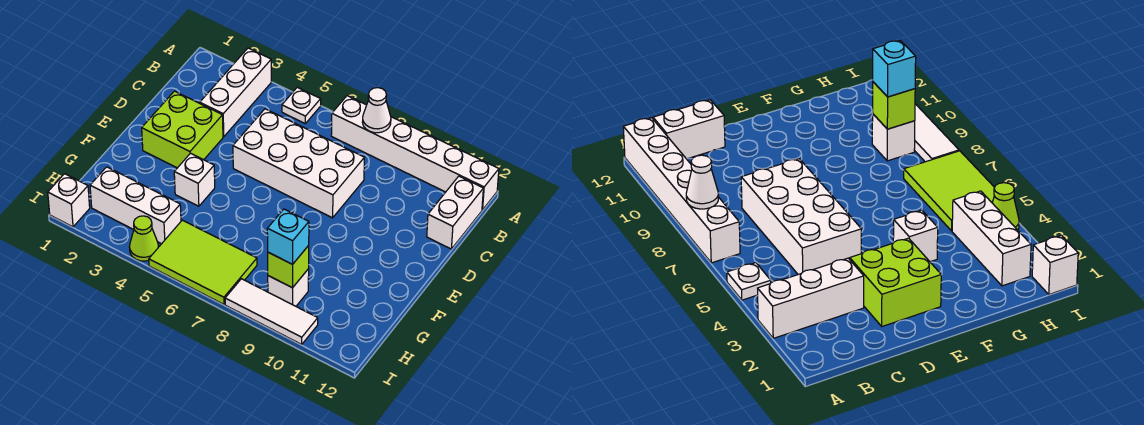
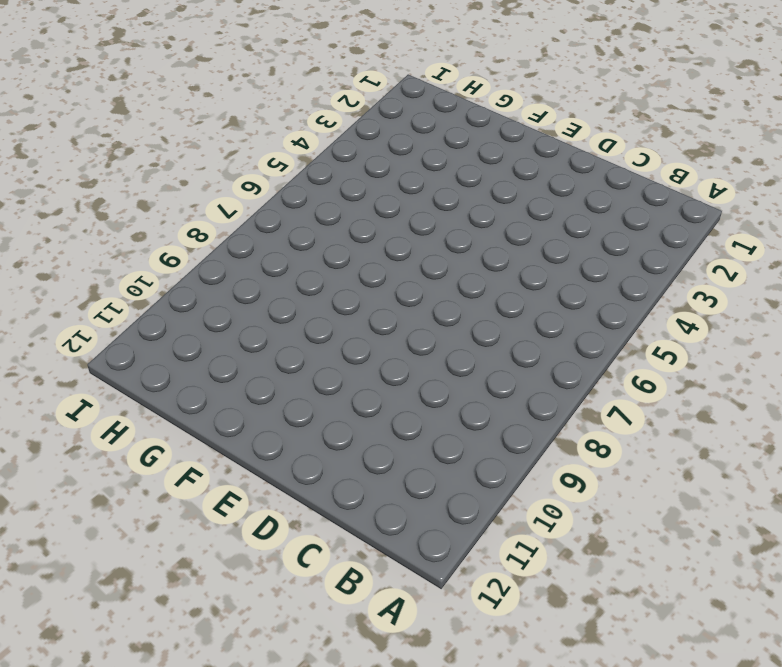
none -> white brick A3:C3 level 1
none -> white plate A5 level 1
none -> white brick A7:A12 level 1

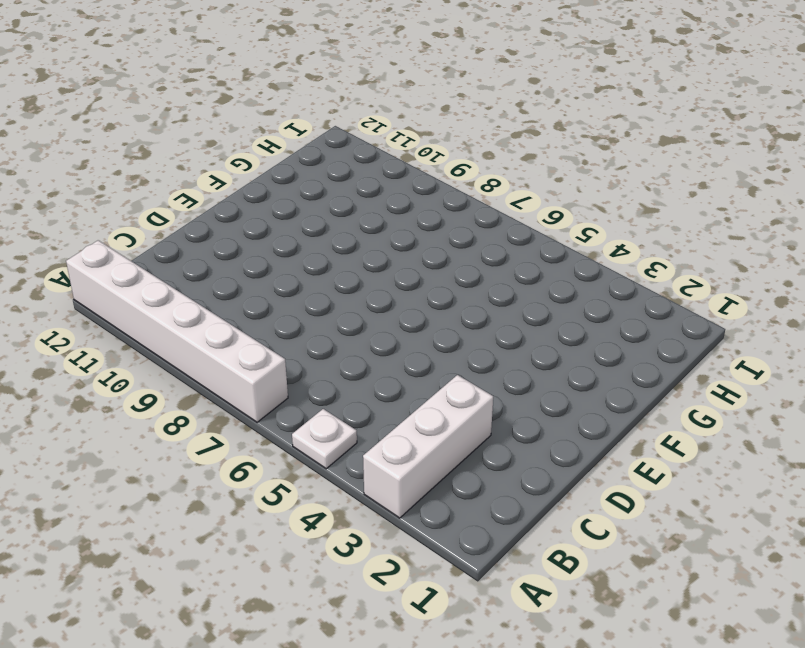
none -> white brick B12:C12 level 1
none -> white brick C5:D8 level 1
none -> lime brick D2:E3 level 1

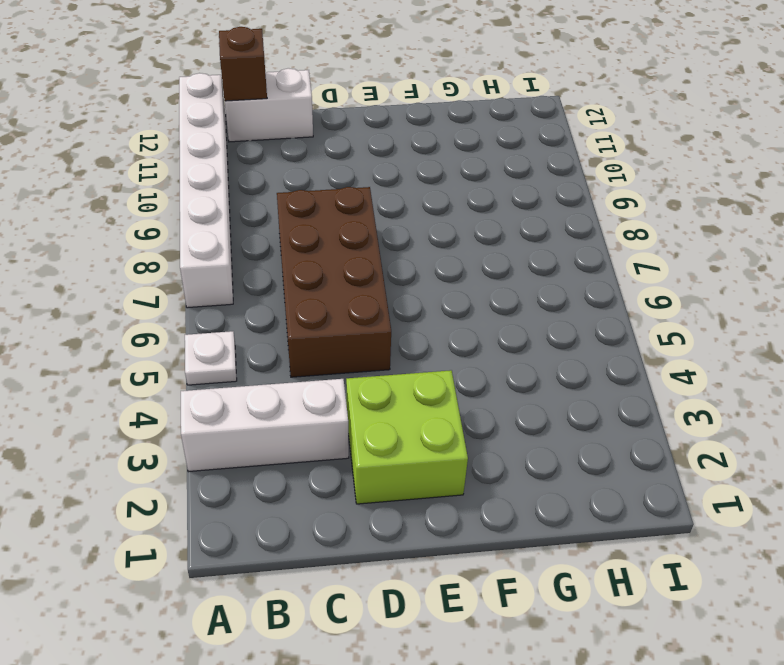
brown brick B12 level 2 -> none
brown brick C5:D8 level 1 -> white brick C5:D8 level 1
none -> white brick F4 level 1
none -> white brick H2:H4 level 1
none -> lime tile H5:I7 level 1

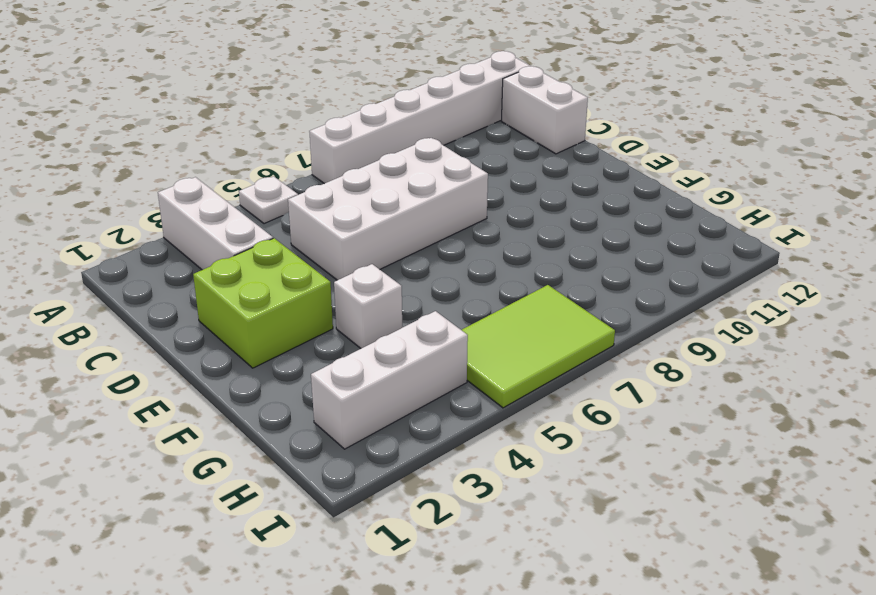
none -> white brick H9 level 1
none -> white brick I1 level 1
none -> lime cone I4 level 1

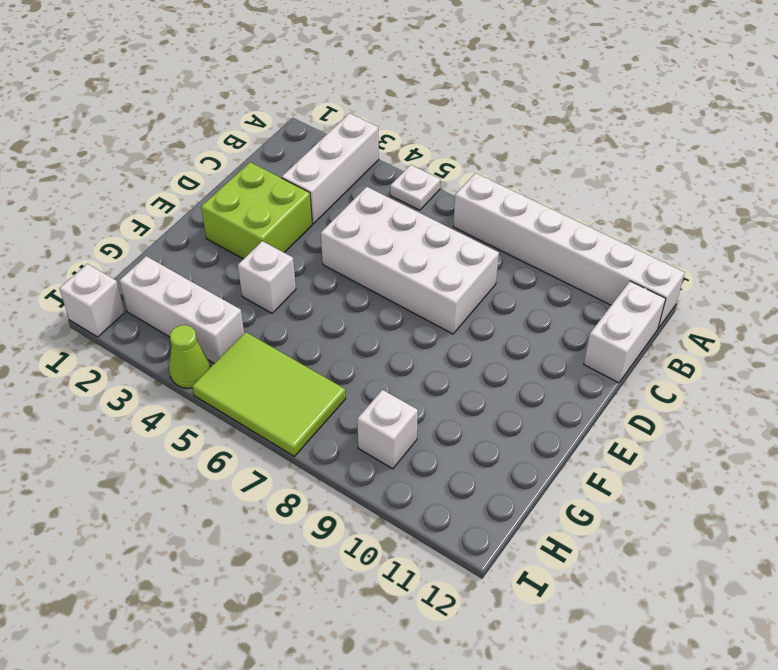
none -> white tile I8:I10 level 1
none -> white cone A8 level 2
none -> lime brick H9 level 2

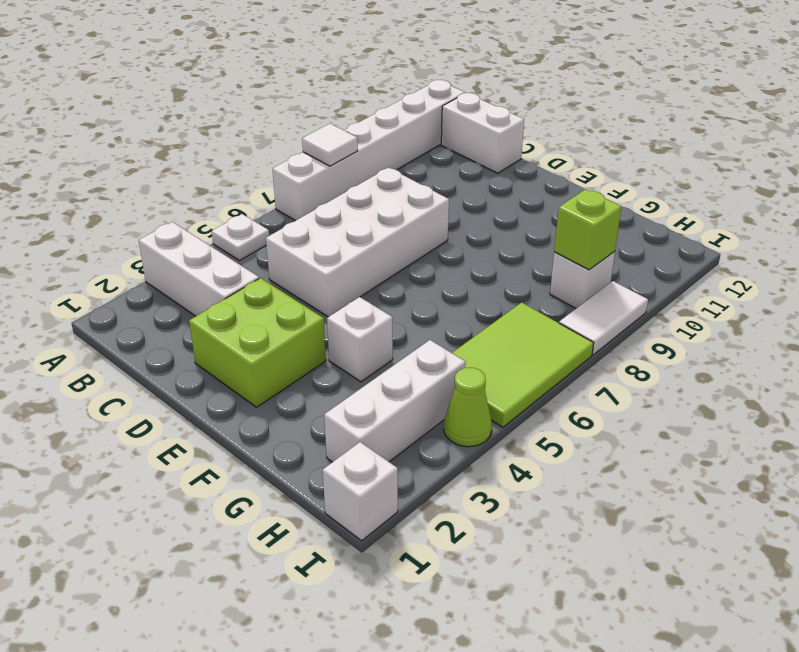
white tile A8 level 2 -> white cone A8 level 2
white tile I8:I9 level 1 -> white tile I8:I10 level 1
none -> cyan brick H9 level 3

